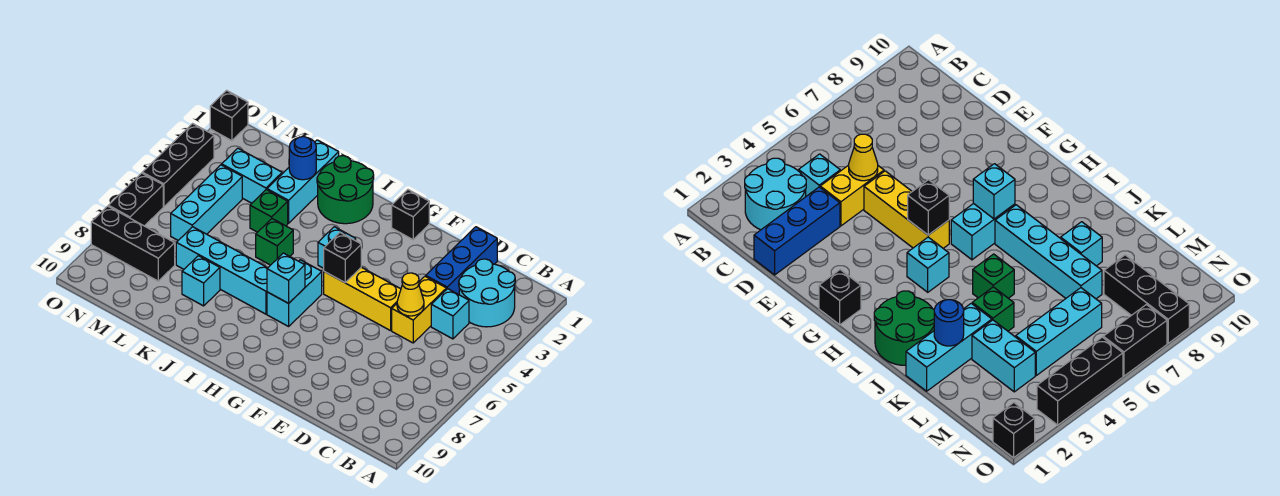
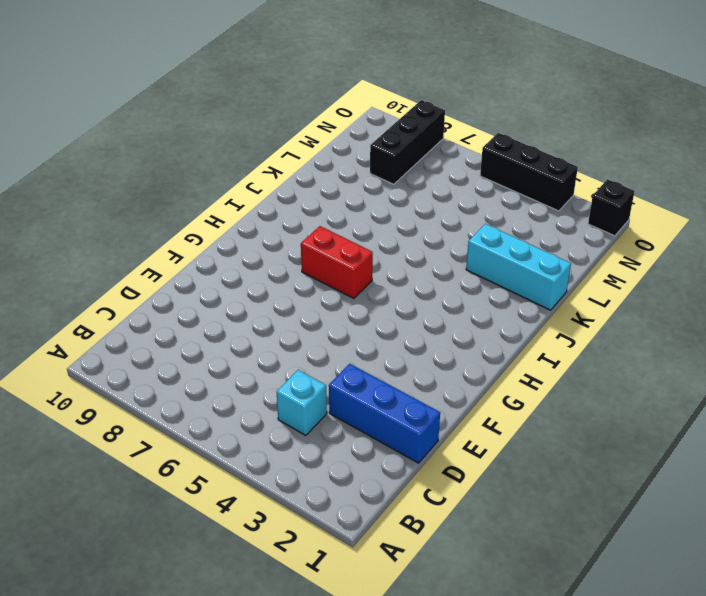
red brick H6:H7 level 1 -> cyan brick H6:H7 level 1
none -> cyan round brick B2:C3 level 1
none -> yellow brick D4:D5 level 1
none -> yellow brick E5:G5 level 1

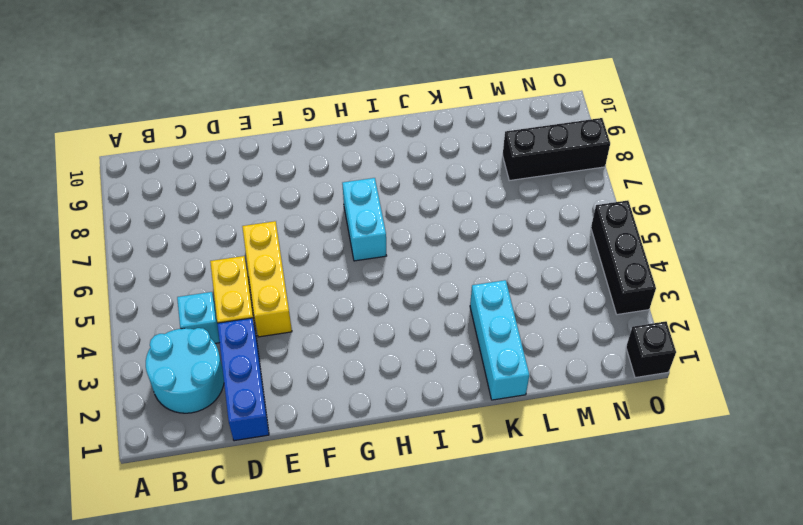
yellow brick E4:E6 level 1 -> yellow brick E5:G5 level 1
none -> black brick G1 level 1
none -> cyan brick H4 level 1
none -> green round brick I1:J2 level 1

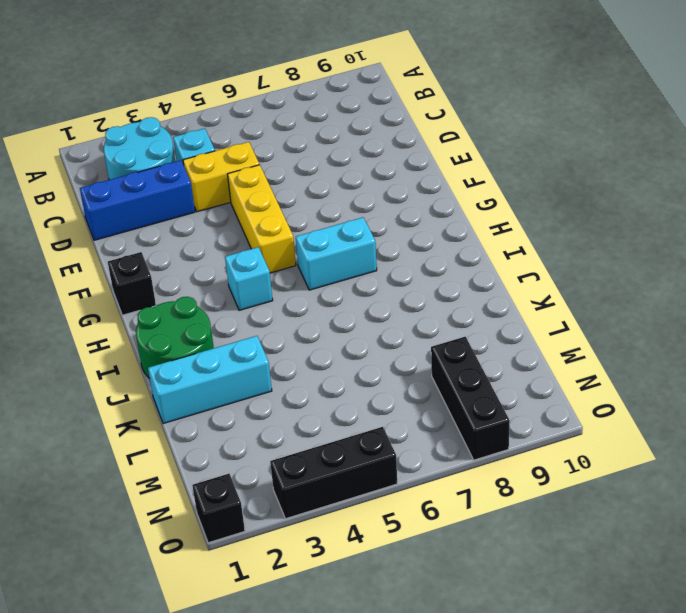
none -> cyan brick I7:L7 level 1
none -> green brick J5 level 1
none -> green brick K4 level 1

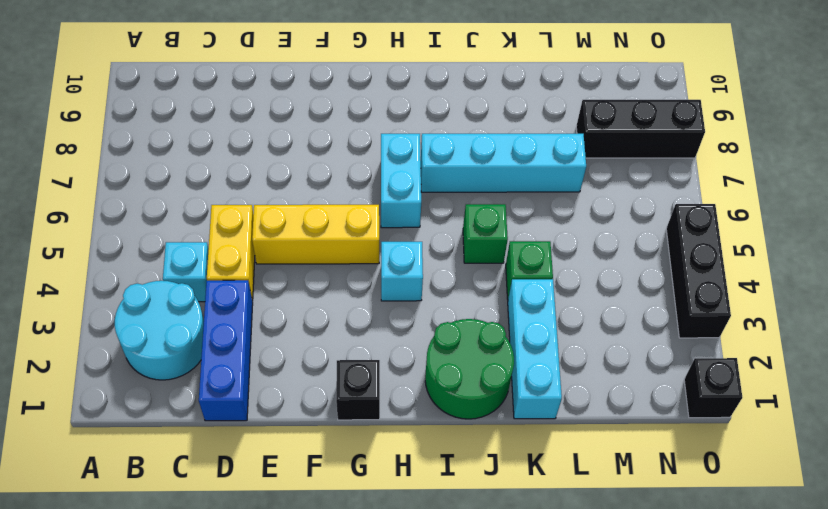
none -> cyan brick K8 level 1
none -> cyan brick L3:M3 level 1
none -> cyan brick M4:M6 level 1

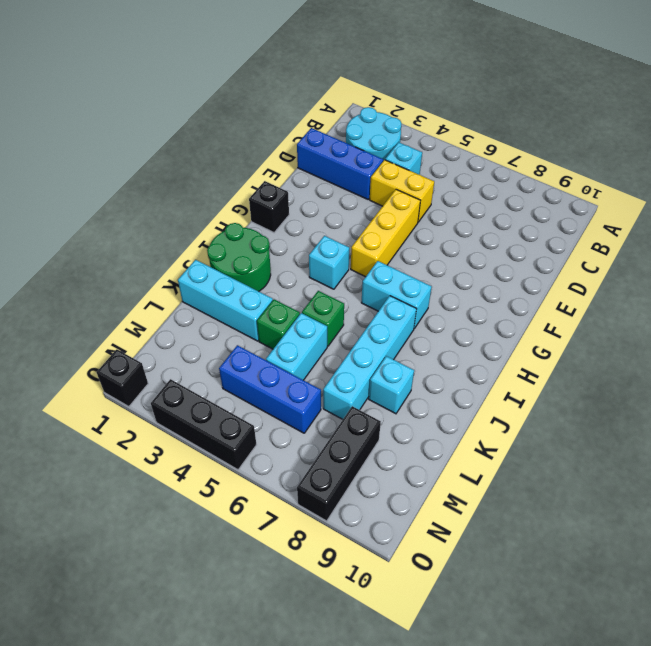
cyan brick K5:L5 level 1 -> cyan brick L3:M3 level 1
blue brick M4:M6 level 1 -> cyan brick M4:M6 level 1
none -> black brick O6:O7 level 1
none -> yellow cone D5 level 2
none -> black brick G5 level 2

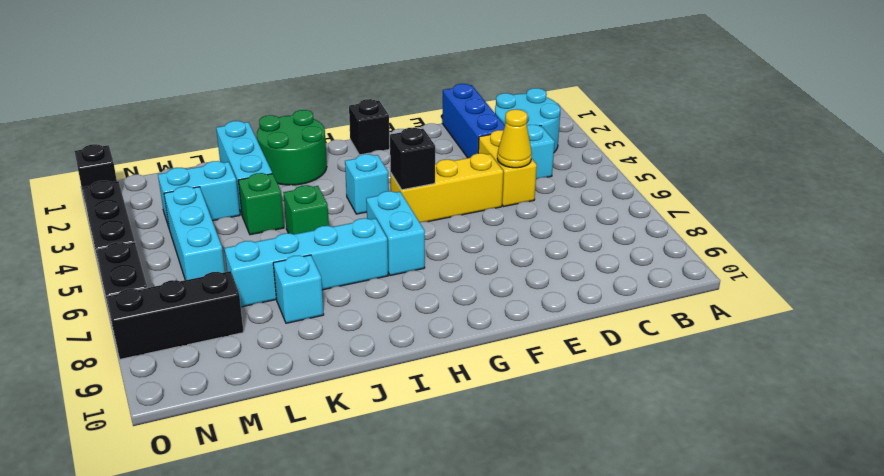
none -> cyan brick H7 level 2
none -> blue round brick K2 level 2

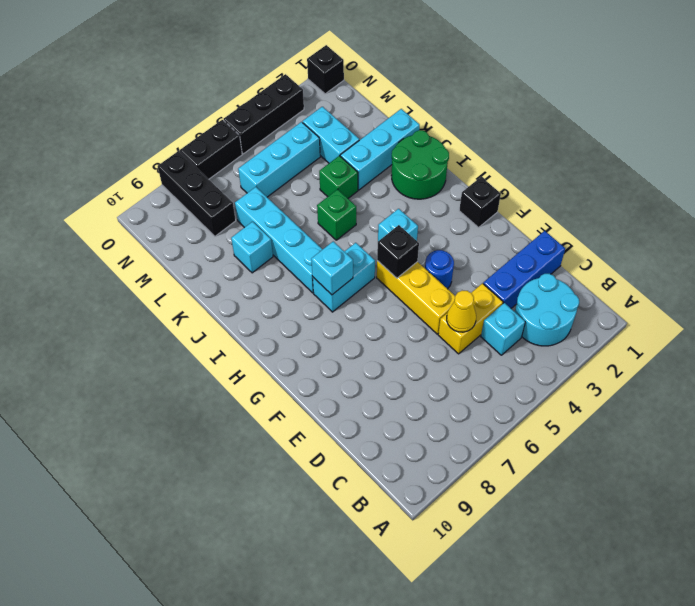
blue round brick F4 level 1 -> blue round brick K2 level 2

